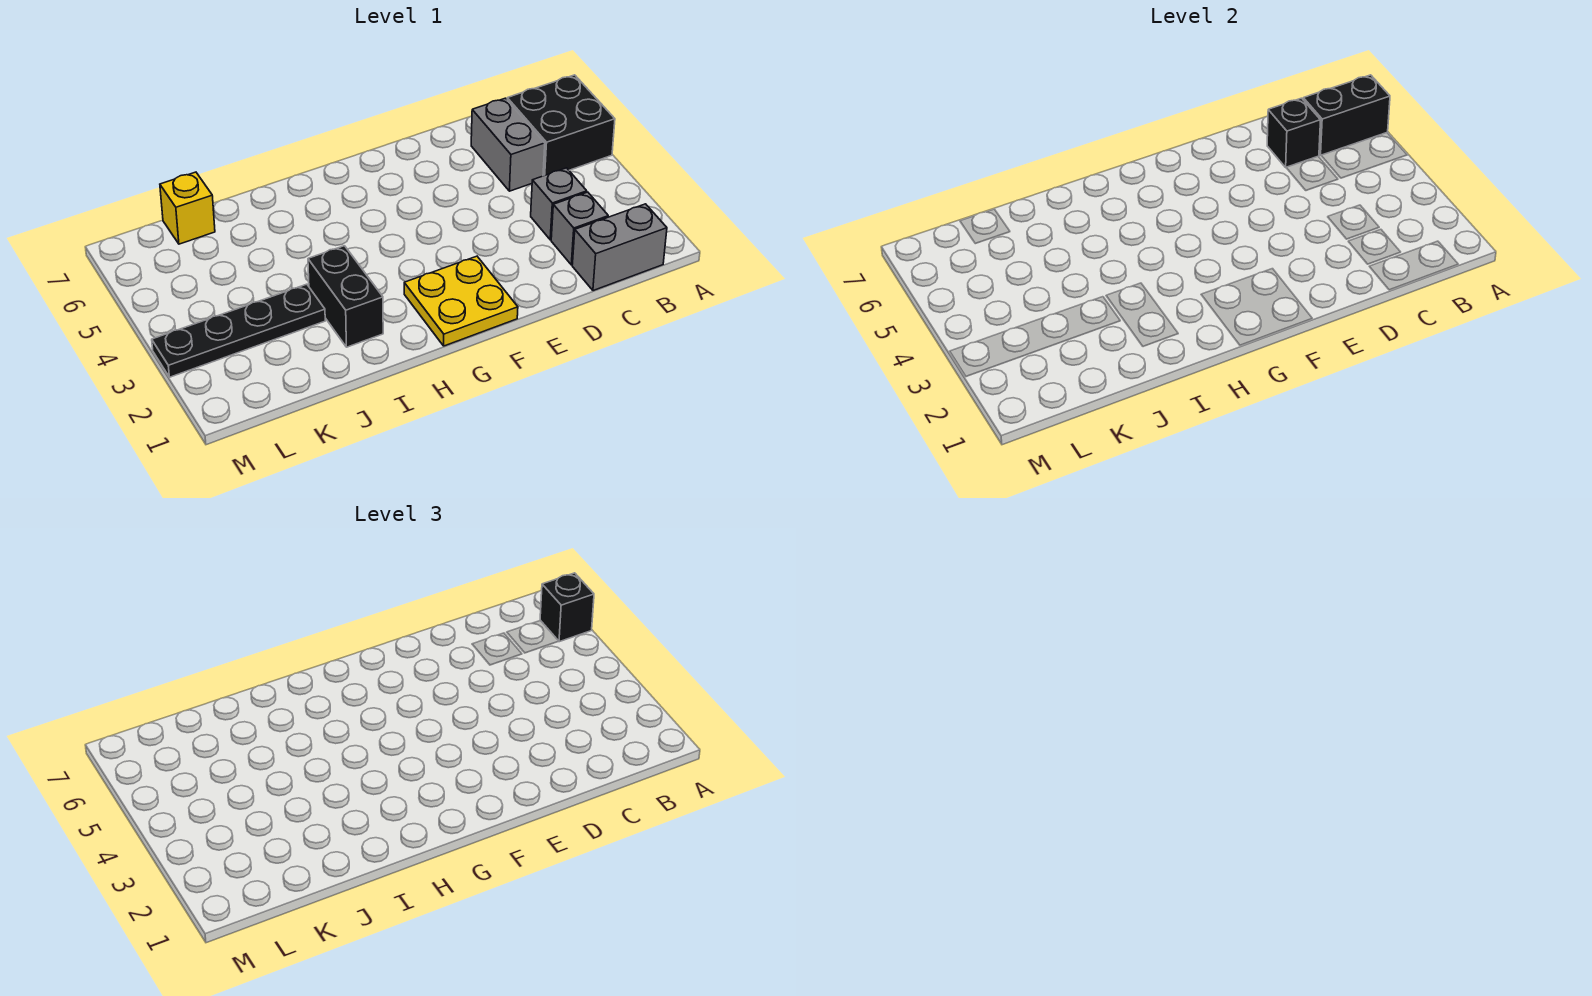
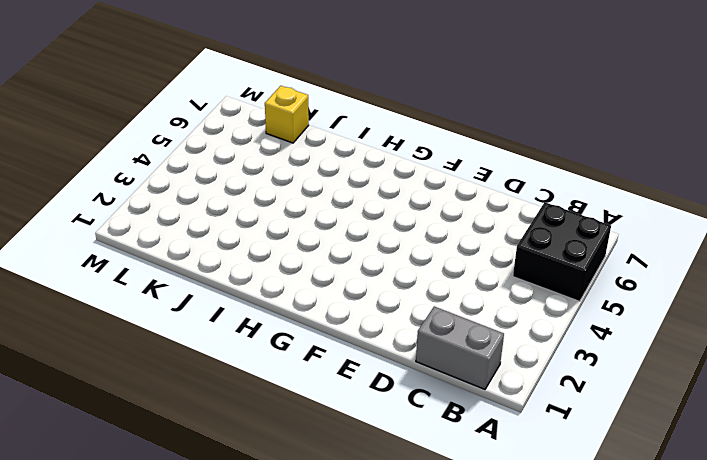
none -> grey brick C2 level 1
none -> grey brick C3 level 1
none -> grey brick C5:C6 level 1

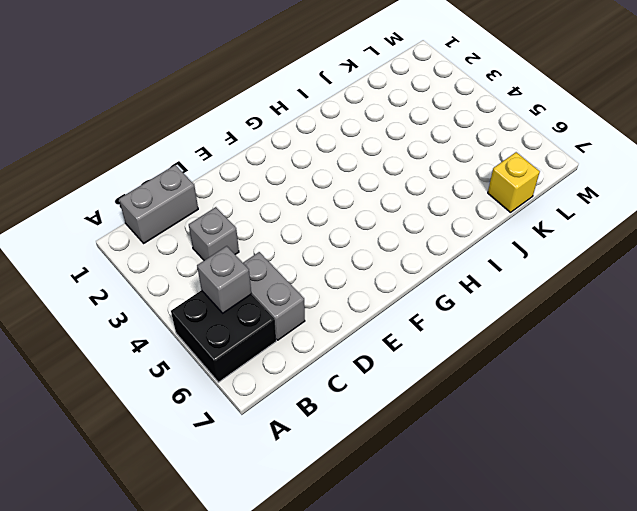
grey brick B5 level 2 -> grey brick C2 level 1
none -> yellow plate F1:G2 level 1
none -> black brick I2:I3 level 1
none -> black plate J3:M3 level 1

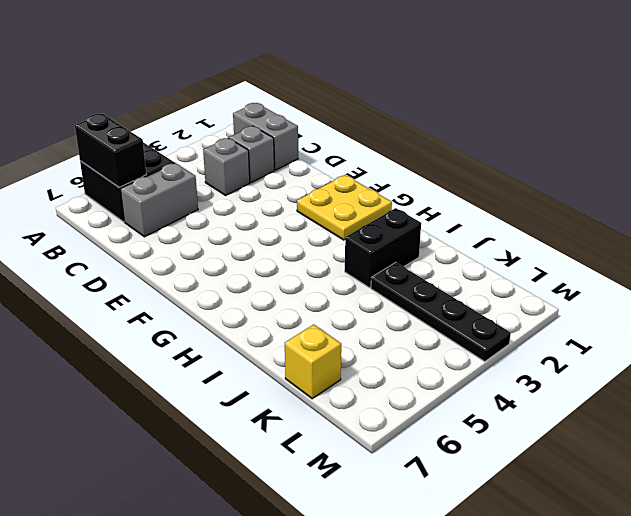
none -> black brick C6 level 2
none -> black brick A6 level 3

